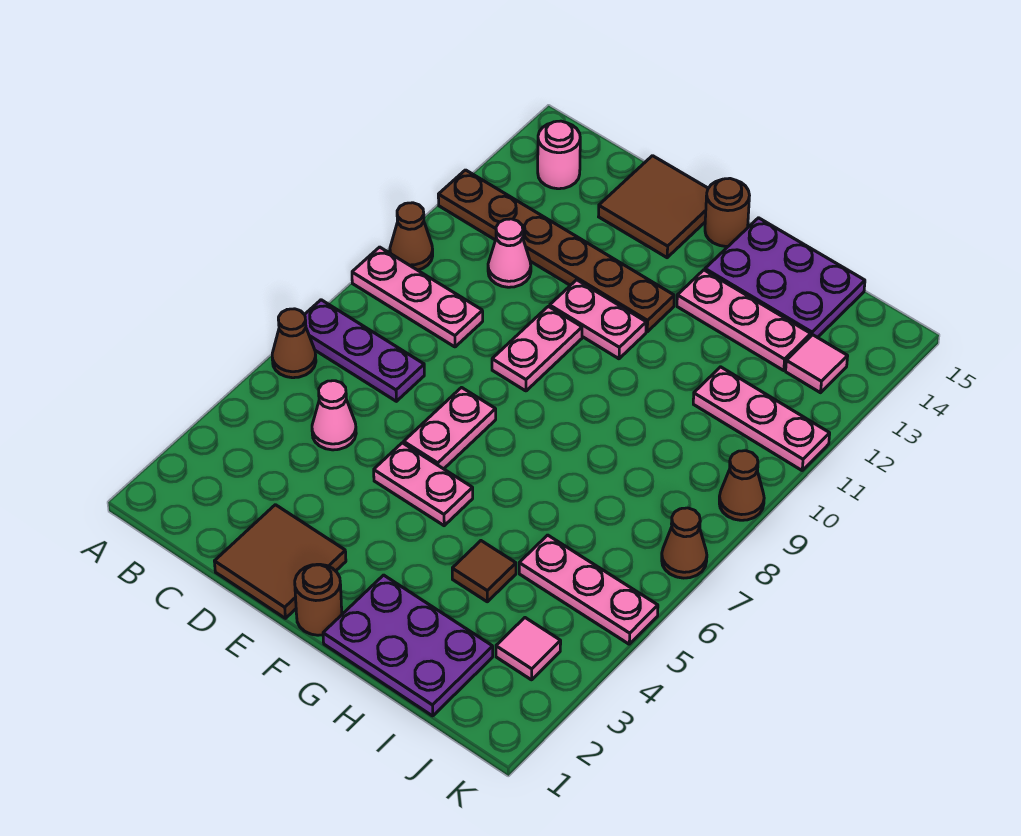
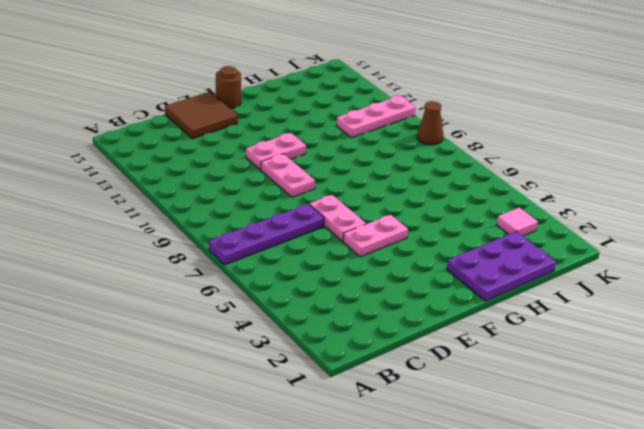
purple plate A7:D7 level 1 -> purple plate A7:C7 level 1
none -> brown cone A6 level 1
none -> pink plate A9:C9 level 1
none -> brown cone A10 level 1

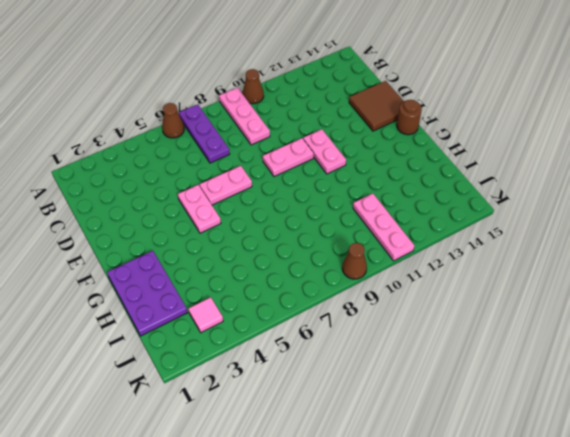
none -> brown plate A12:F12 level 1
none -> pink round brick B14 level 1
none -> pink cone C5 level 1

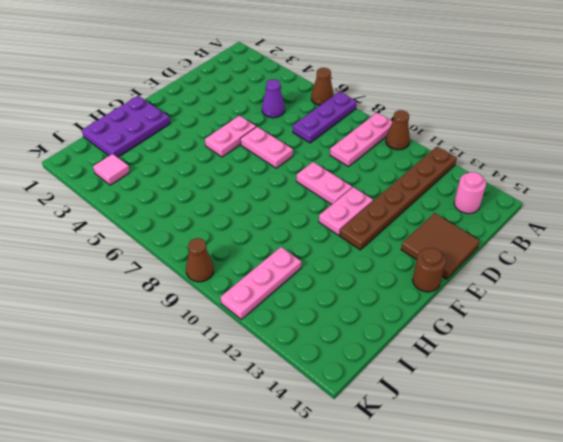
purple cone C5 level 1 -> pink cone C5 level 1
none -> pink cone C11 level 1
none -> brown tile D1:E2 level 1
none -> brown round brick F1 level 1

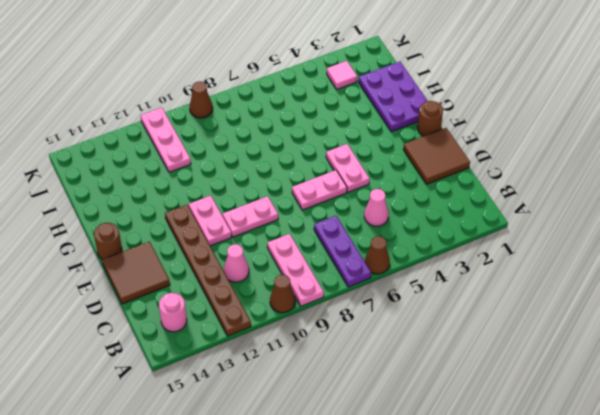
none -> pink plate G13:I13 level 1
none -> purple plate G14:I15 level 1
none -> brown tile H4 level 1

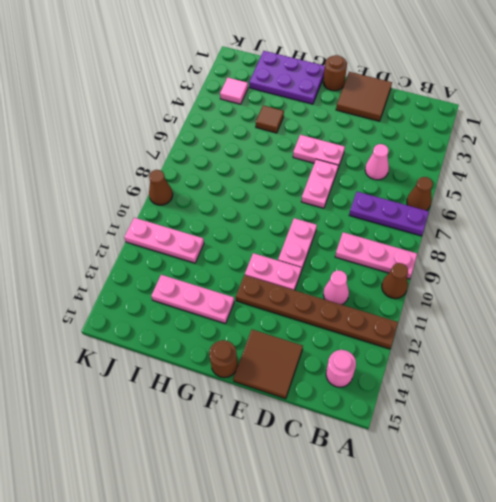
none -> purple plate G14:I15 level 1
none -> pink plate I5:K5 level 1
none -> pink tile J13 level 1

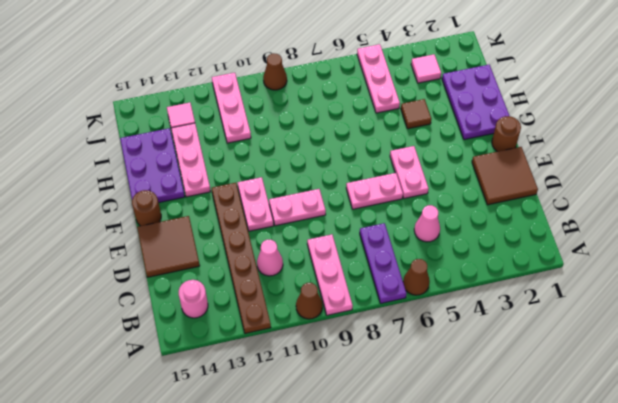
none -> brown cone K7 level 1

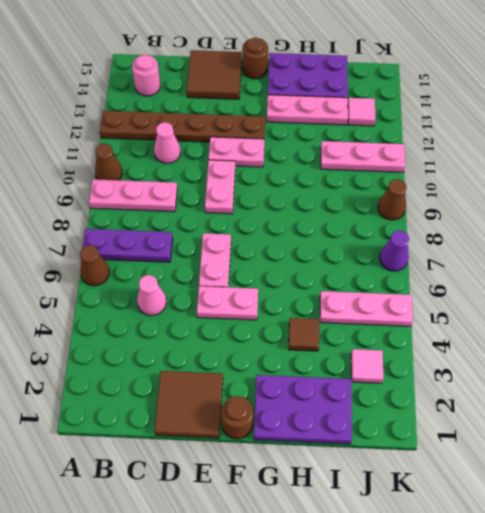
purple cone K7 level 1 -> brown cone K7 level 1

